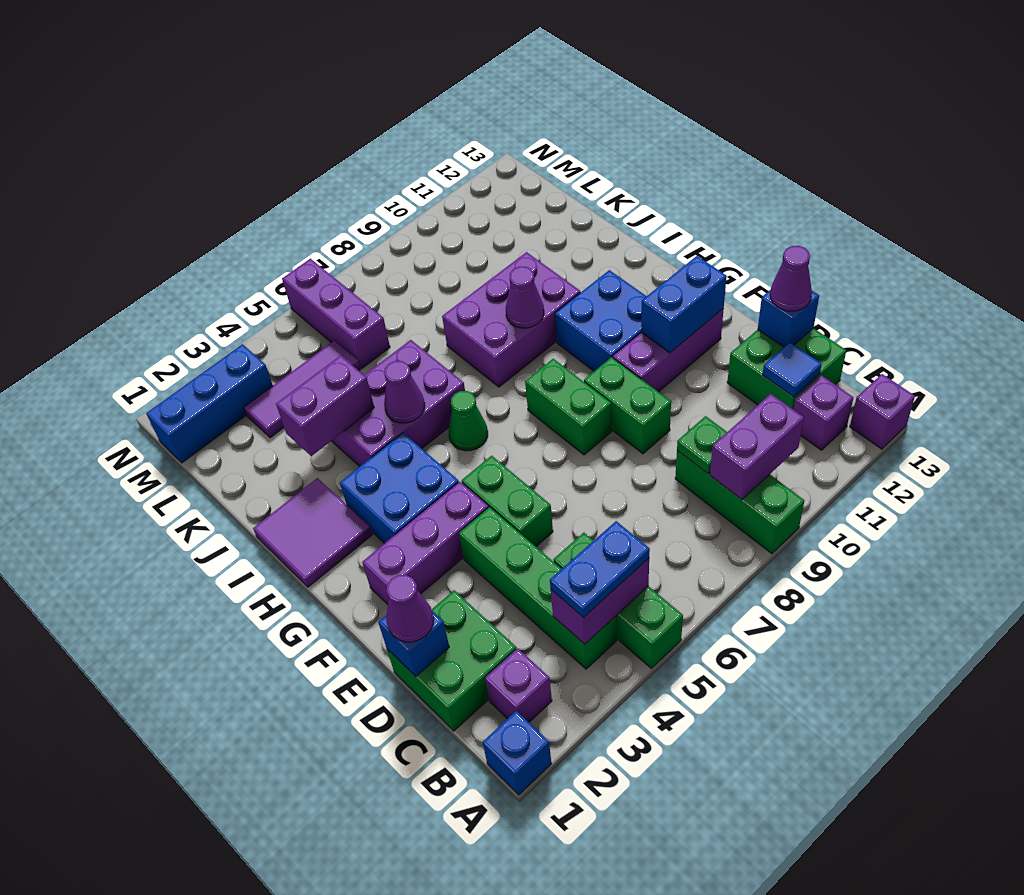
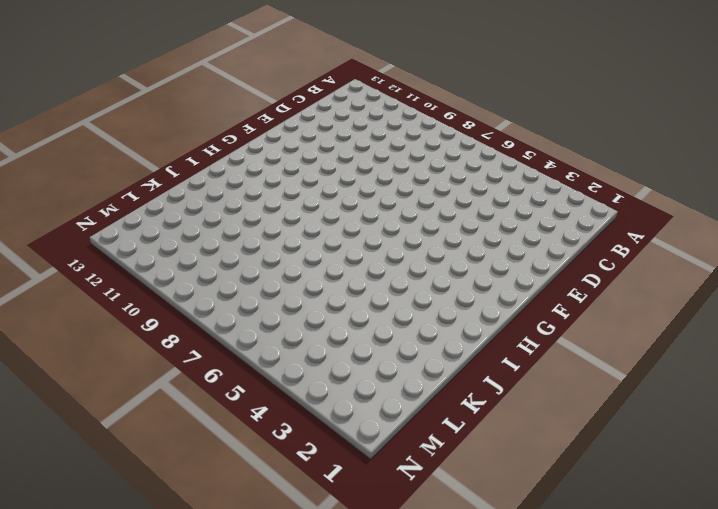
none -> blue brick A1 level 1
none -> green brick A5:C5 level 1
none -> green brick A9:C9 level 1
none -> purple brick A13 level 1

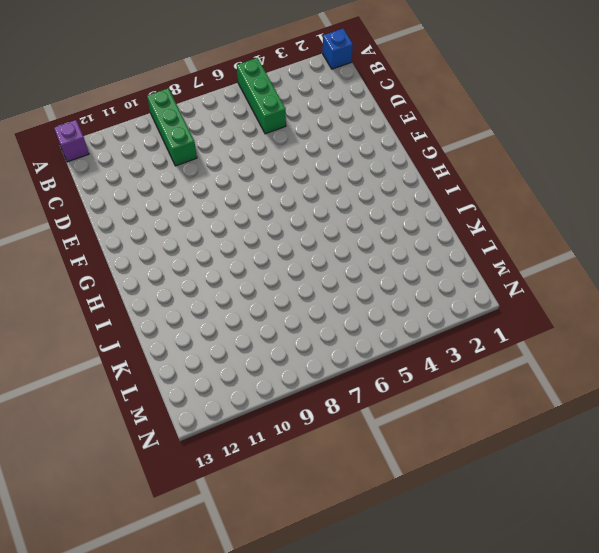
none -> purple brick B2 level 1
none -> green brick B4:E4 level 1
none -> purple brick B12 level 1
none -> green brick C1:D2 level 1

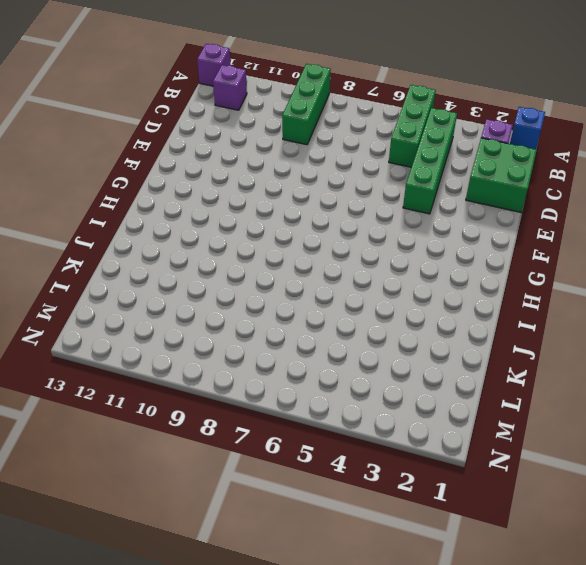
none -> green brick C12:D13 level 1
none -> green brick E5:F5 level 1
none -> green brick E9:F9 level 1
none -> purple brick F2:F4 level 1

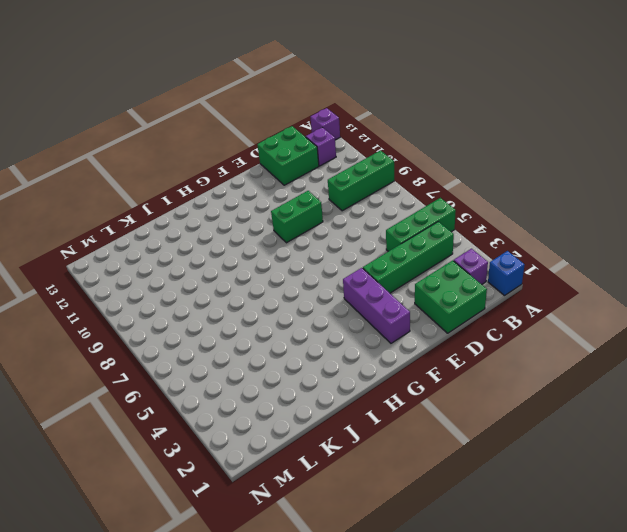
none -> green brick E5:F5 level 1
none -> green brick F8:G8 level 1
none -> purple brick F10:F12 level 1
none -> blue brick G3:H4 level 1

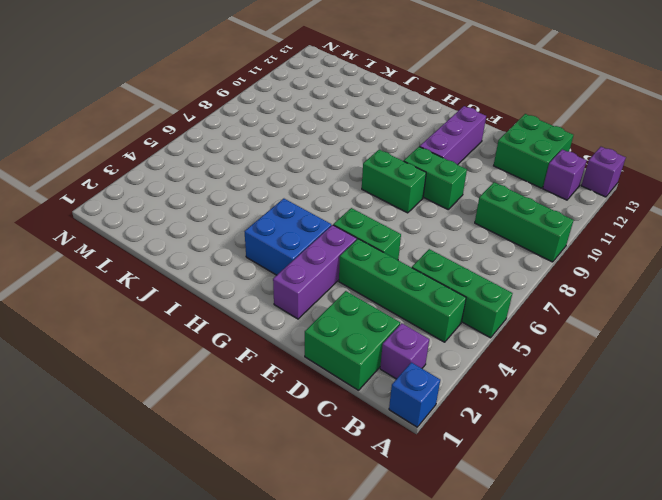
none -> blue brick G10:H11 level 1
none -> purple tile H1:I2 level 1
none -> green cone H6 level 1
none -> purple brick I4:J6 level 1

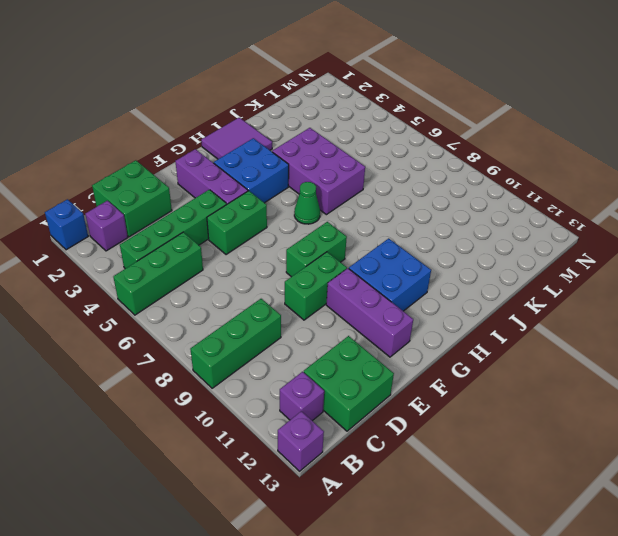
none -> purple brick I8:J10 level 1
none -> purple tile L3:L5 level 1
none -> purple brick L6:N6 level 1
none -> blue brick M1:M3 level 1

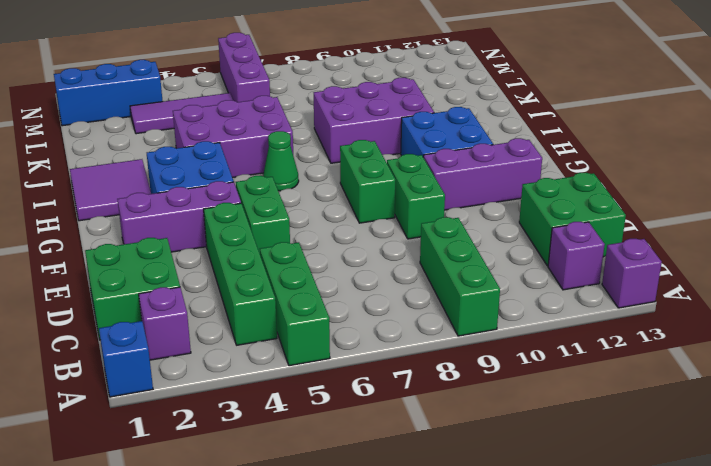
none -> purple brick B4:B5 level 2
none -> purple brick B9:B10 level 2
none -> green plate C9 level 2
none -> blue tile C12 level 2

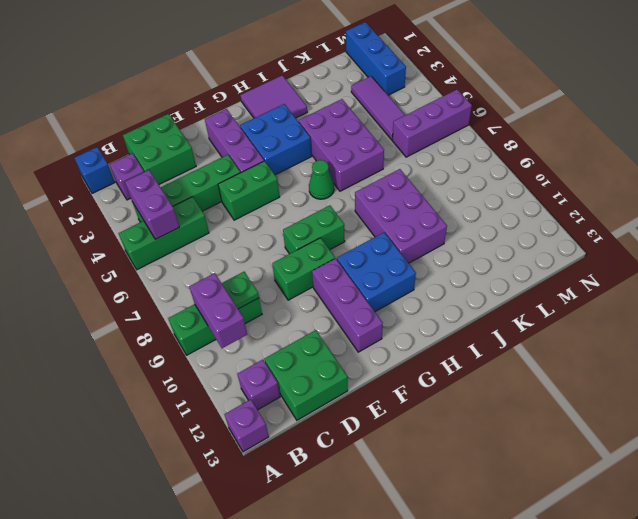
none -> blue tile C12 level 2
none -> blue brick D1 level 2
none -> blue brick D13 level 2
none -> blue brick F11:F12 level 2

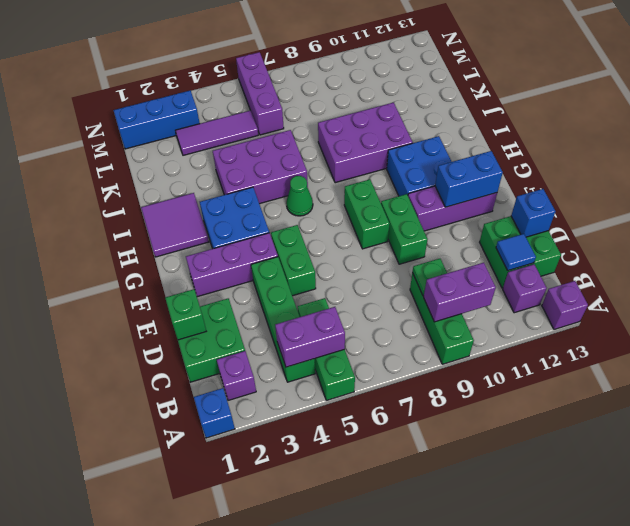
green brick D1 level 2 -> blue brick D1 level 2
none -> purple cone I5 level 2
none -> purple cone I9 level 2
none -> purple brick J3:J4 level 2
none -> blue plate B4:B5 level 3

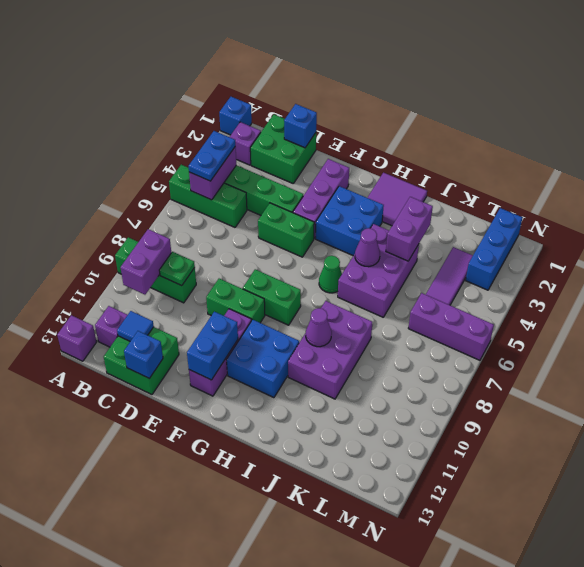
none -> purple cone D1 level 3
none -> purple cone D13 level 3

